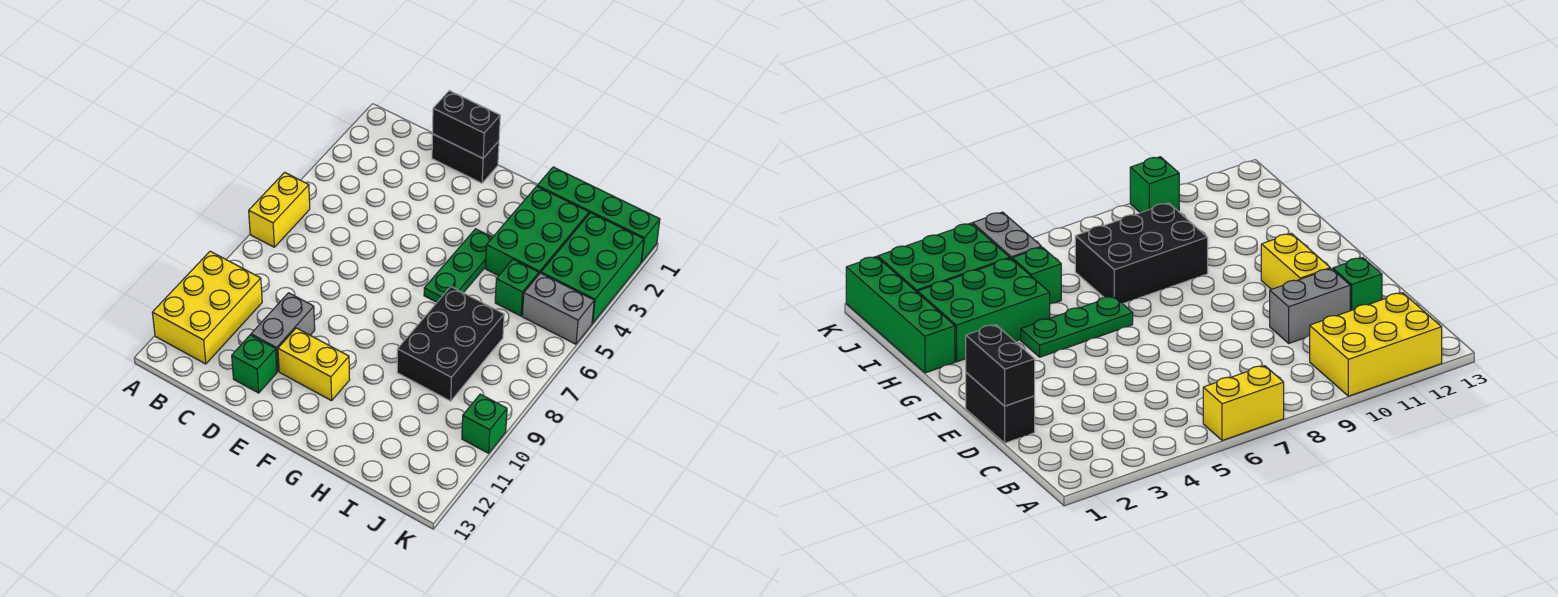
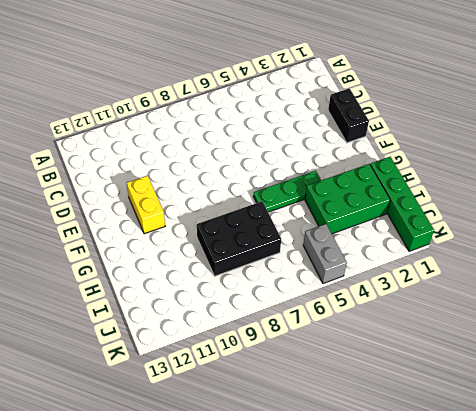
none -> yellow brick A6:A7 level 1
none -> yellow brick A10:B12 level 1
none -> grey brick D10:D11 level 1

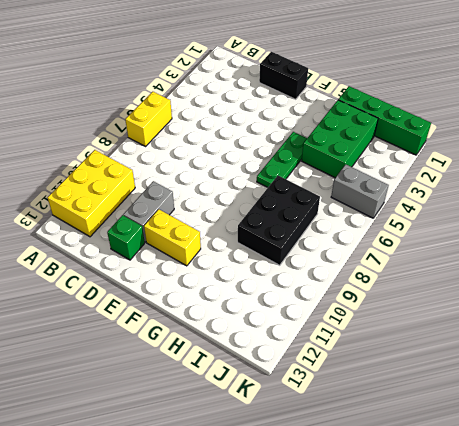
none -> green brick I5 level 1
none -> green brick J2:K4 level 1
none -> green brick K10 level 1

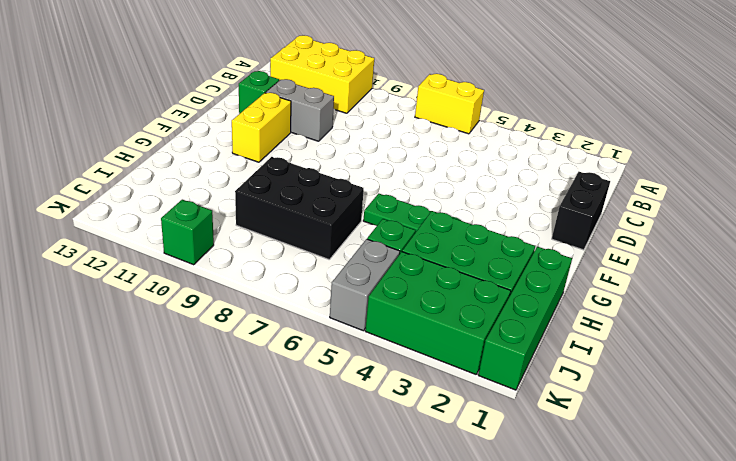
none -> black brick D1:E1 level 2

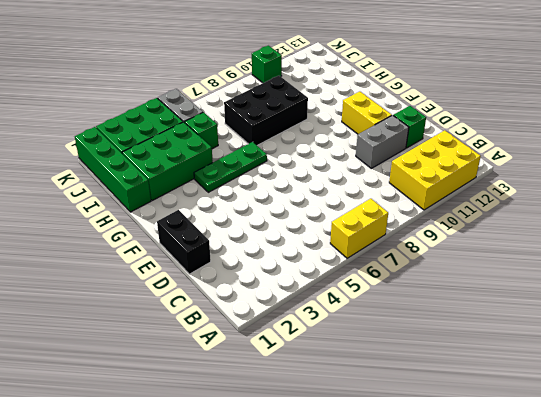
none -> black brick D1:E1 level 2

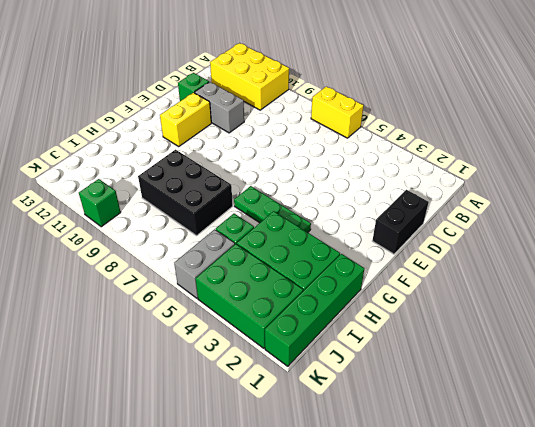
none -> black brick D1:E1 level 2

